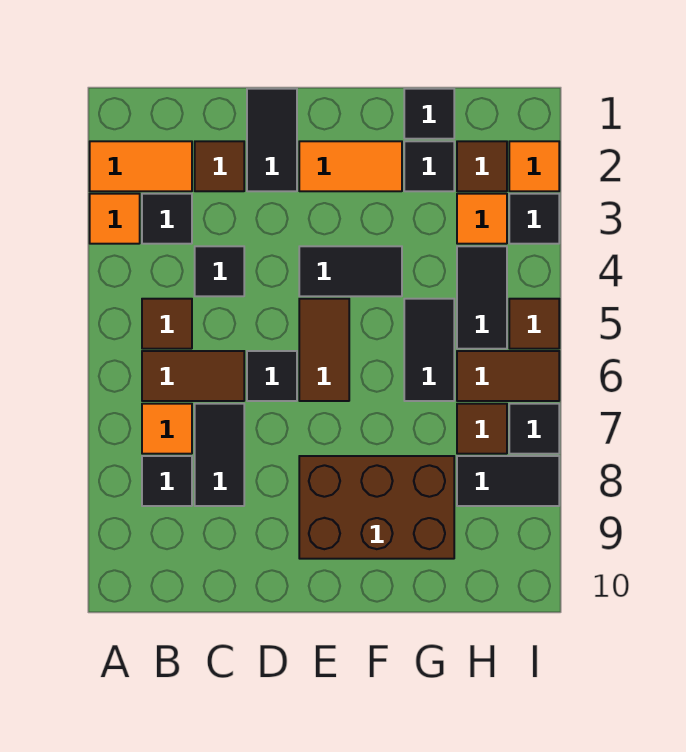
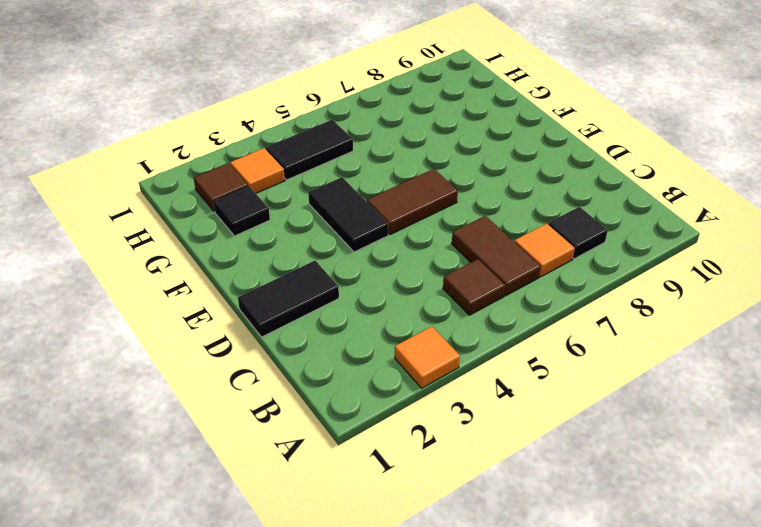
none -> orange tile A2:B2 level 1
none -> black tile B3 level 1
none -> brown tile C2 level 1

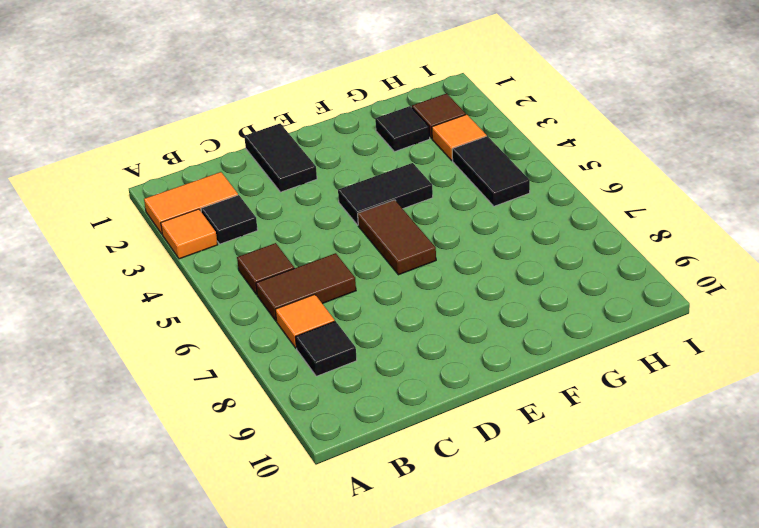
none -> brown tile C2 level 1
none -> black tile C4 level 1
none -> black tile C7:C8 level 1

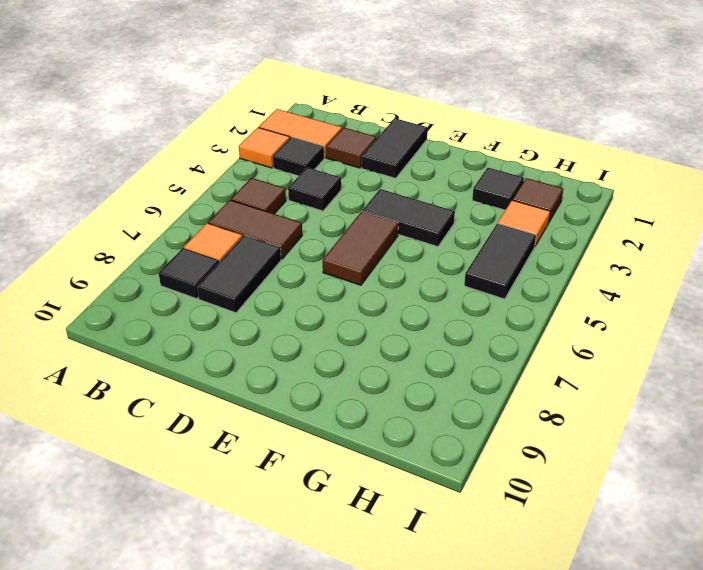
none -> black tile D6 level 1
none -> orange tile E2:F2 level 1
none -> brown brick E8:G9 level 1

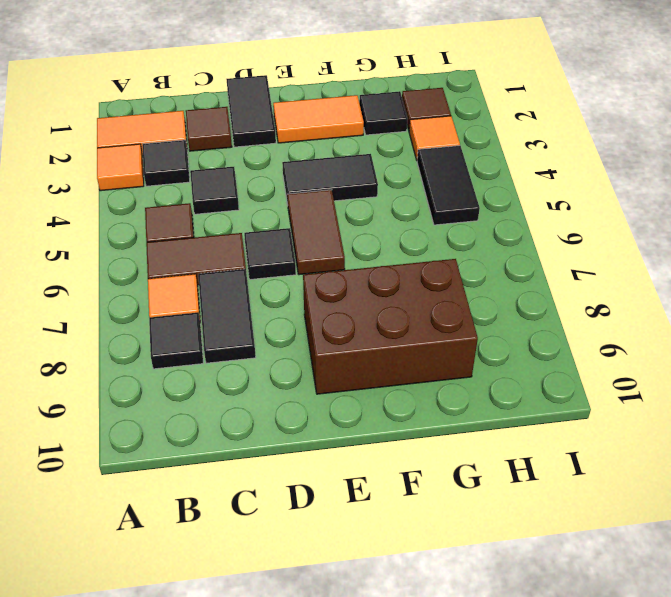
none -> black tile G1 level 1
none -> black tile G5:G6 level 1
none -> brown tile H6:I6 level 1

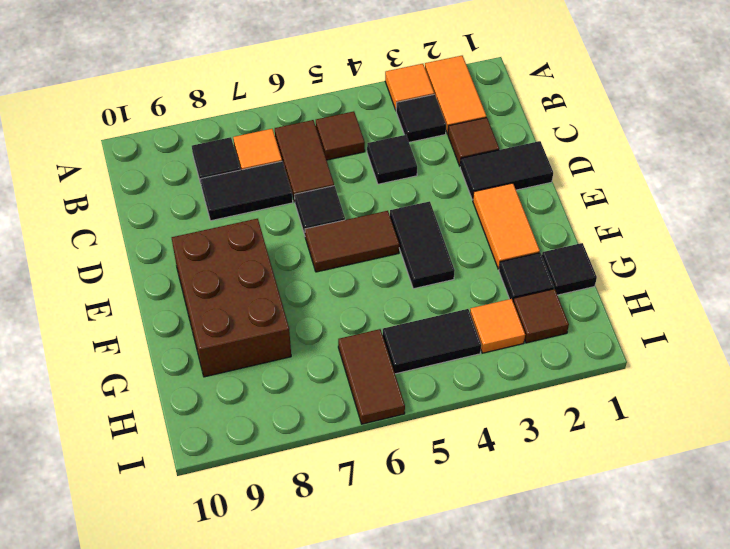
none -> black tile G5:G6 level 1
none -> brown tile H7 level 1
none -> black tile H8:I8 level 1

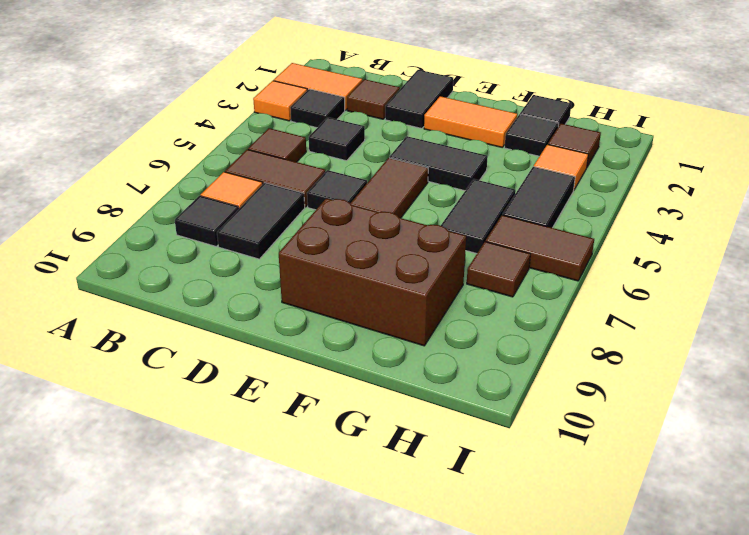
none -> black tile H8:I8 level 1
none -> orange tile I2 level 1
none -> black tile I3 level 1

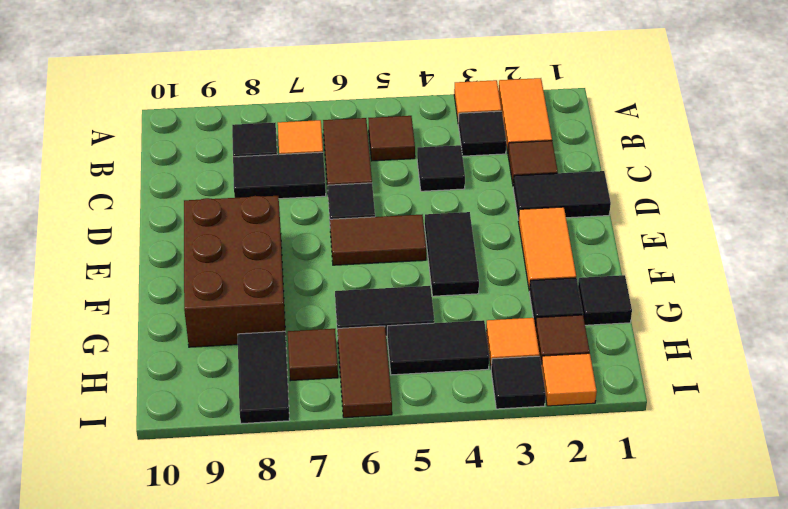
none -> brown tile I5 level 1
none -> black tile I7 level 1

